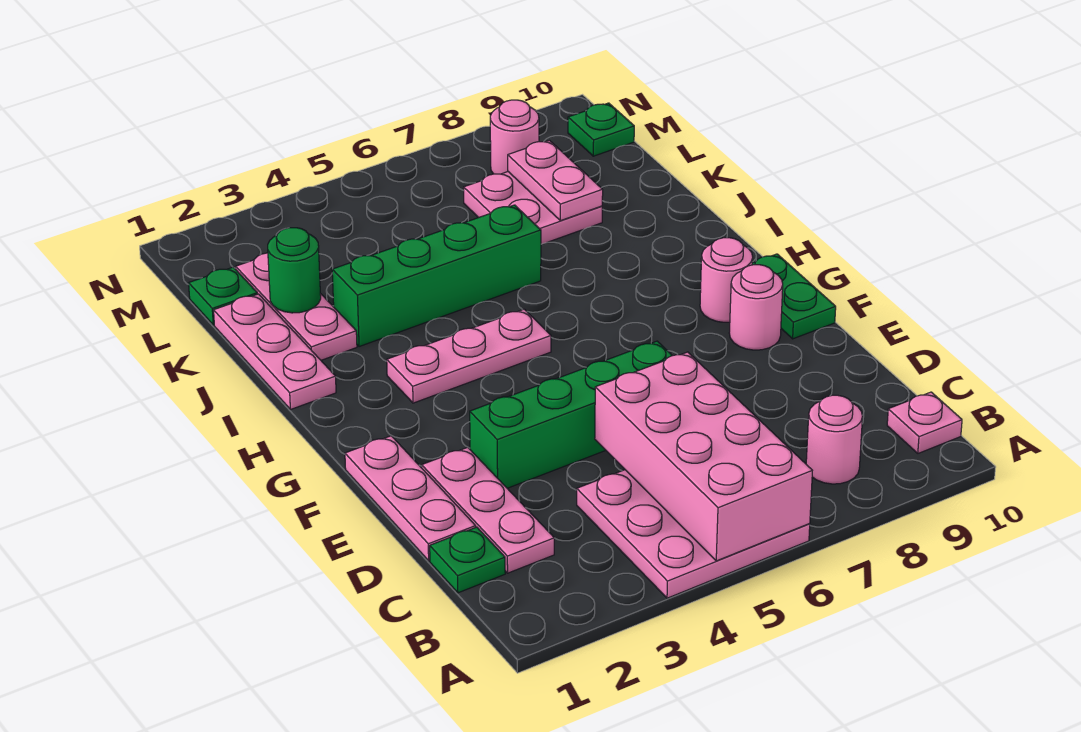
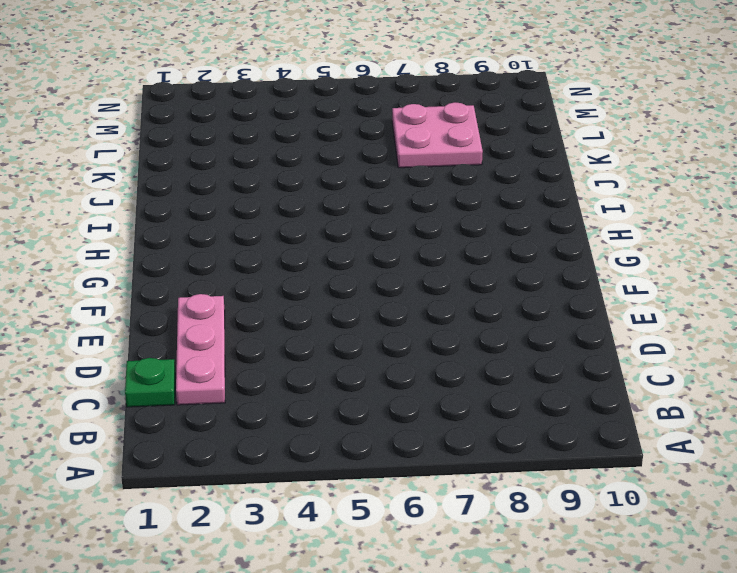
none -> pink plate A4:C6 level 1
none -> pink round brick B8 level 1
none -> pink plate B10 level 1

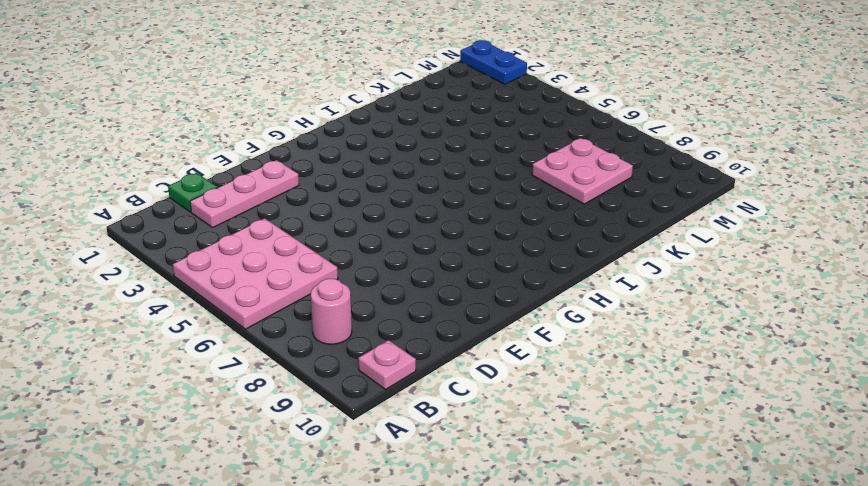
blue plate N1:N2 level 1 -> none
none -> pink plate D1:F1 level 1
none -> green brick E3:E6 level 1
none -> pink round brick F9 level 1

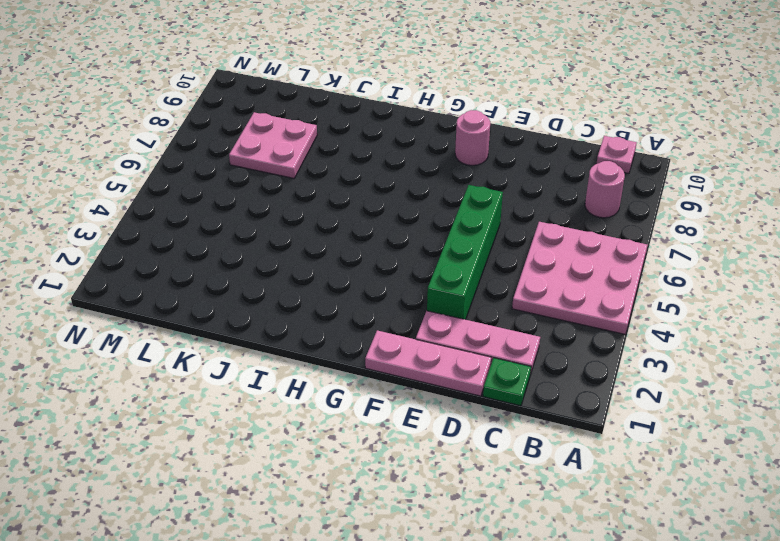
none -> green plate F10:G10 level 1
none -> pink round brick G9 level 1
none -> pink plate H3:H5 level 1

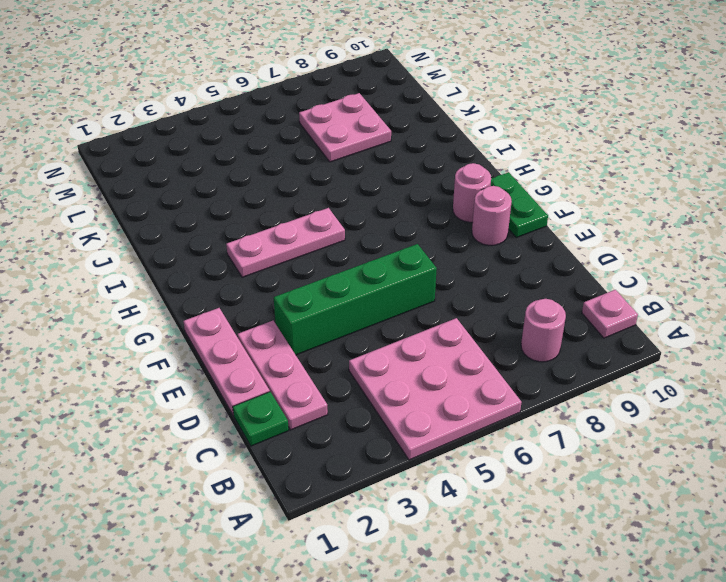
none -> pink plate I1:K1 level 1
none -> pink plate J2:L2 level 1
none -> green brick J3:J6 level 1

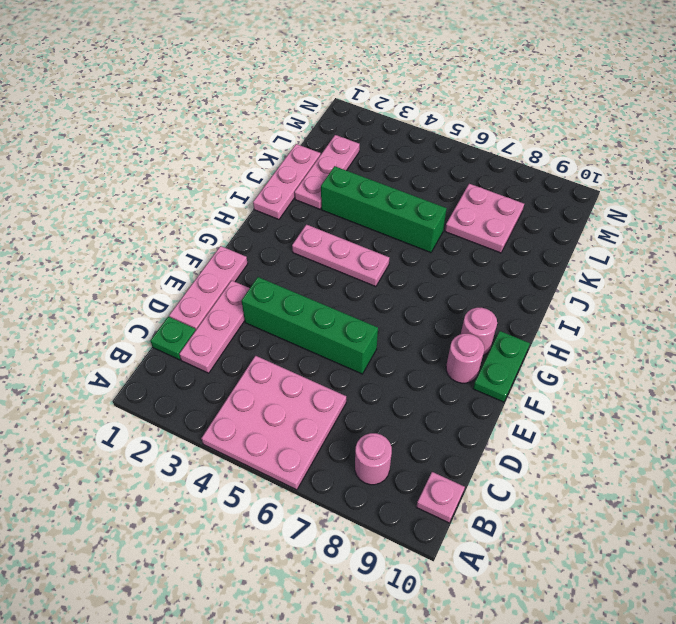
none -> green plate L1 level 1
none -> pink round brick M8 level 1
none -> green plate M10 level 1

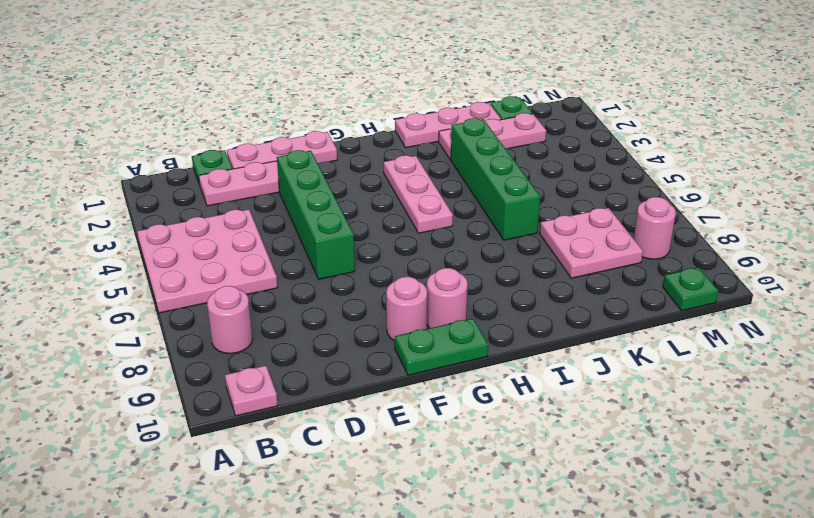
none -> pink brick A5:D6 level 2
none -> green round brick K2 level 2
none -> pink plate K8:L8 level 2

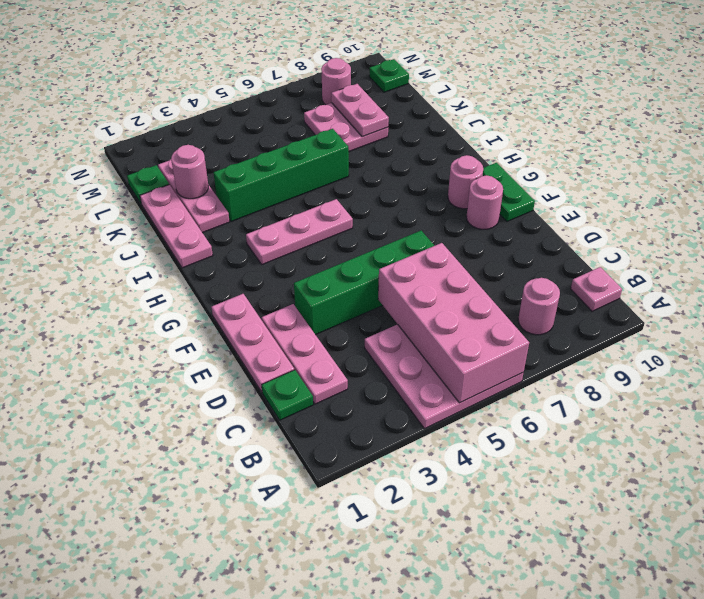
pink round brick K2 level 2 -> green round brick K2 level 2

